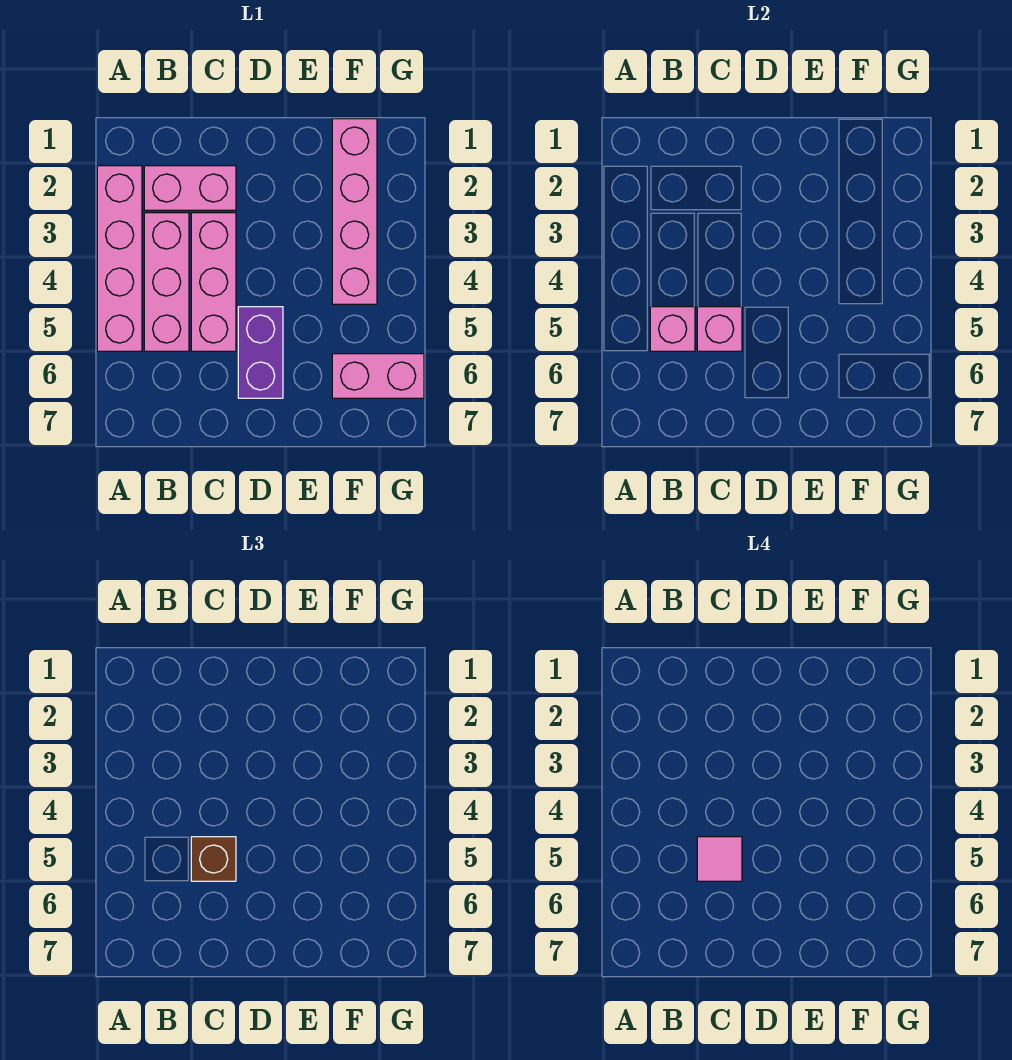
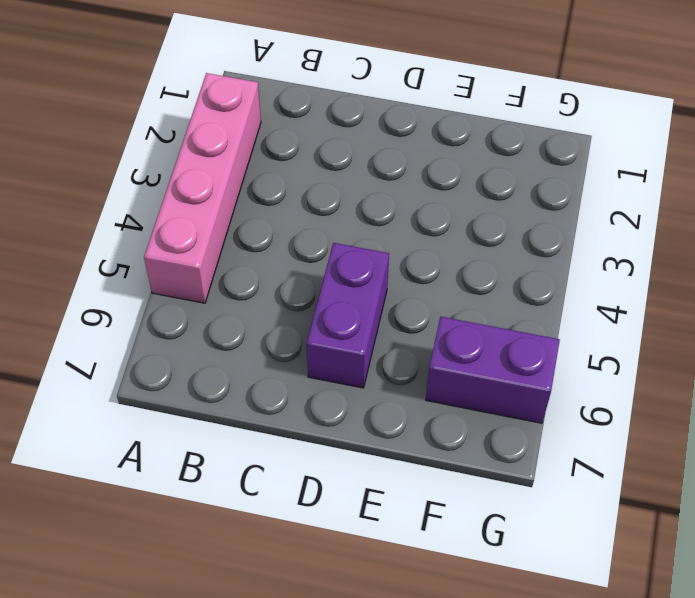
purple brick F6:G6 level 1 -> pink brick F6:G6 level 1
none -> pink brick B2:C2 level 1
none -> pink brick B3:B5 level 1

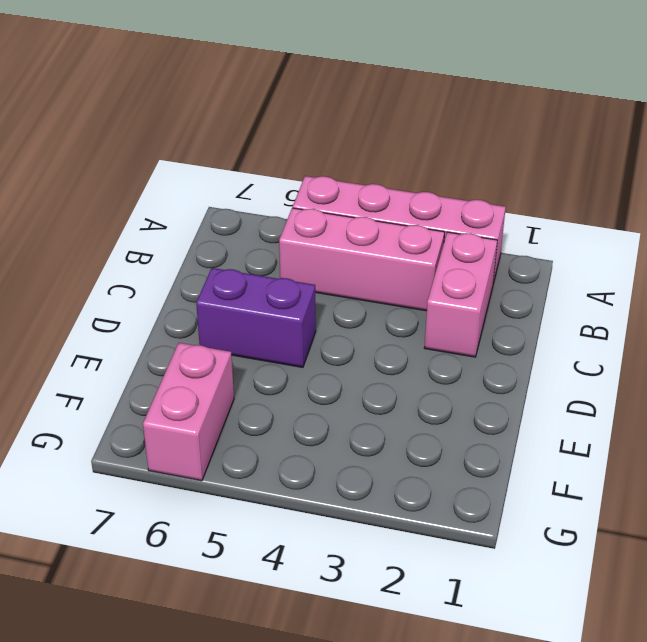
none -> pink brick C3:C5 level 1
none -> pink brick F1:F4 level 1

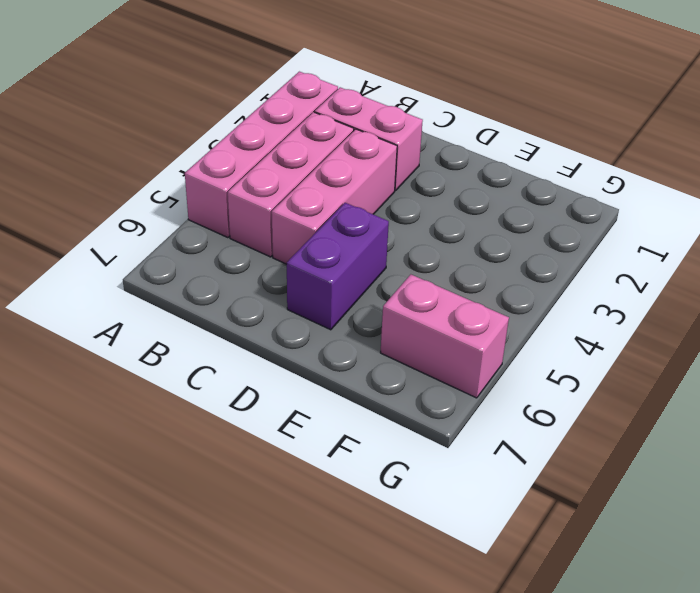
none -> pink brick F1:F4 level 1
none -> pink brick B5 level 2

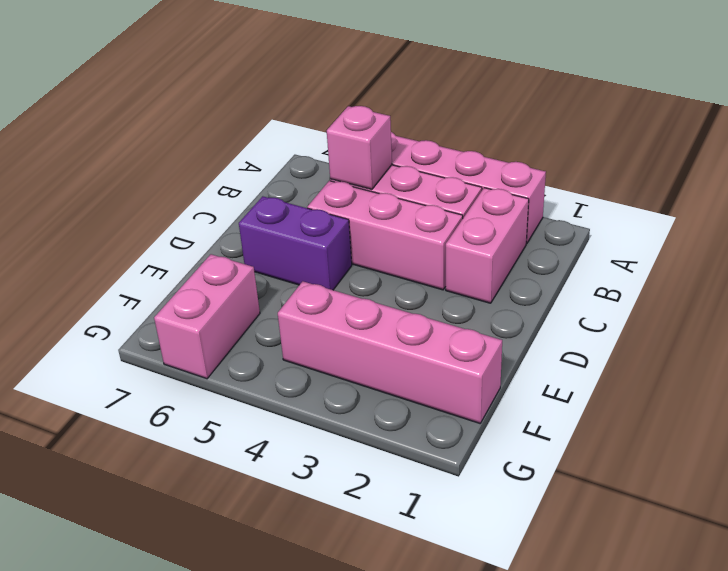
none -> pink brick C5 level 2
none -> brown brick C5 level 3

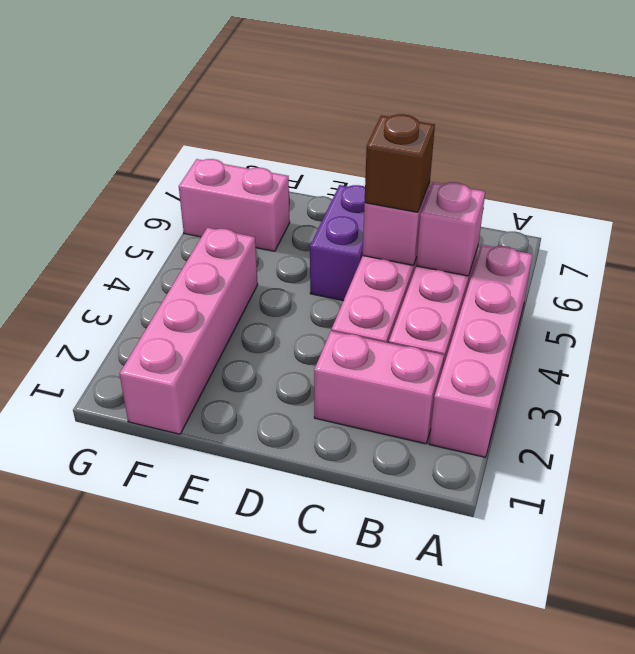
none -> pink tile C5 level 4

